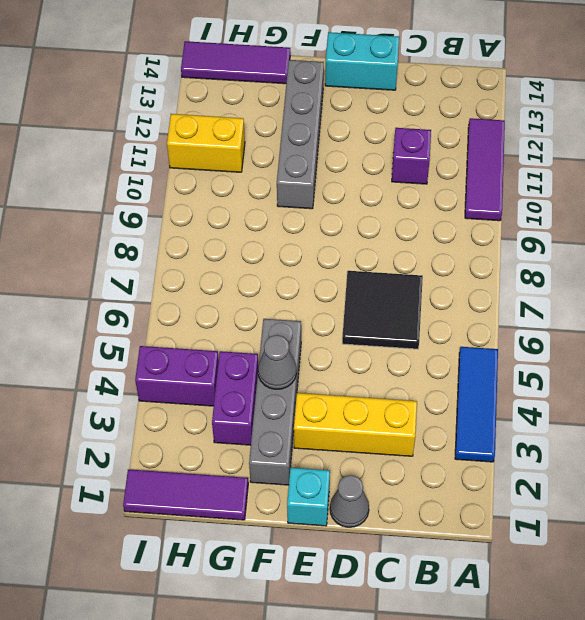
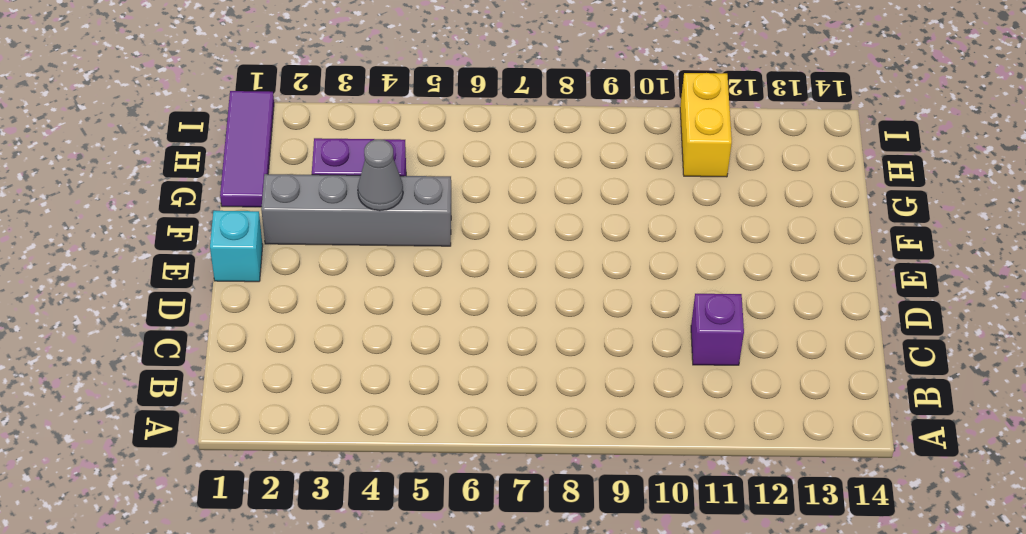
none -> blue tile A3:A5 level 1
none -> purple tile A10:A12 level 1
none -> yellow brick C3:E3 level 1

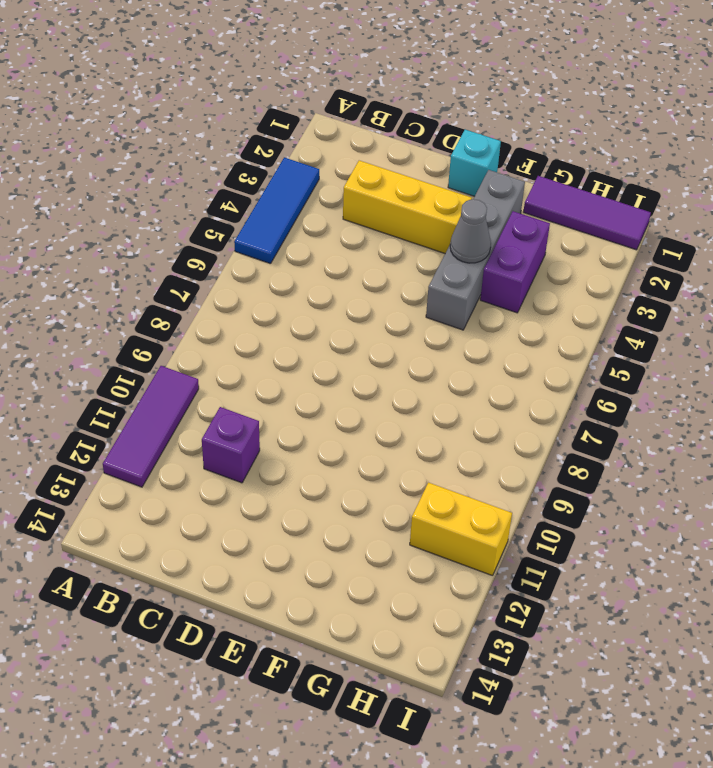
none -> black tile C6:D7 level 1
none -> grey cone D1 level 1
none -> cyan brick D14:E14 level 1

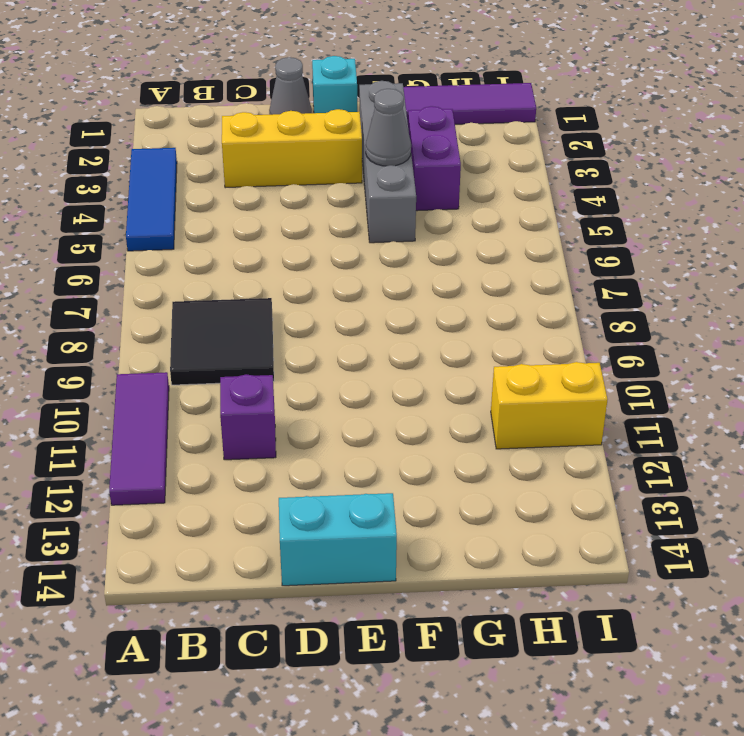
black tile B8:C9 level 1 -> black tile C6:D7 level 1
none -> grey brick F10:F13 level 1
none -> purple tile G14:I14 level 1
none -> purple brick H4:I4 level 1

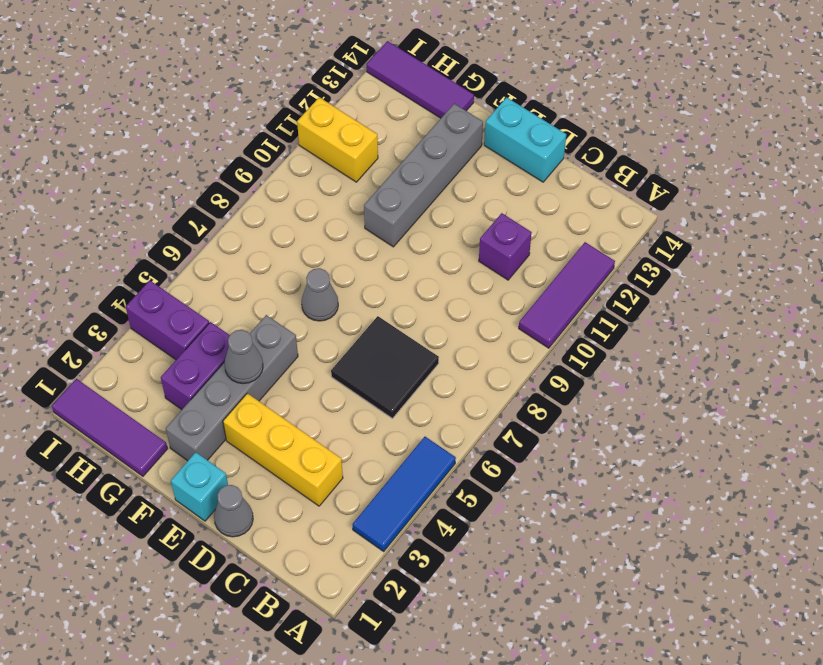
grey cone F7 level 1 -> none

